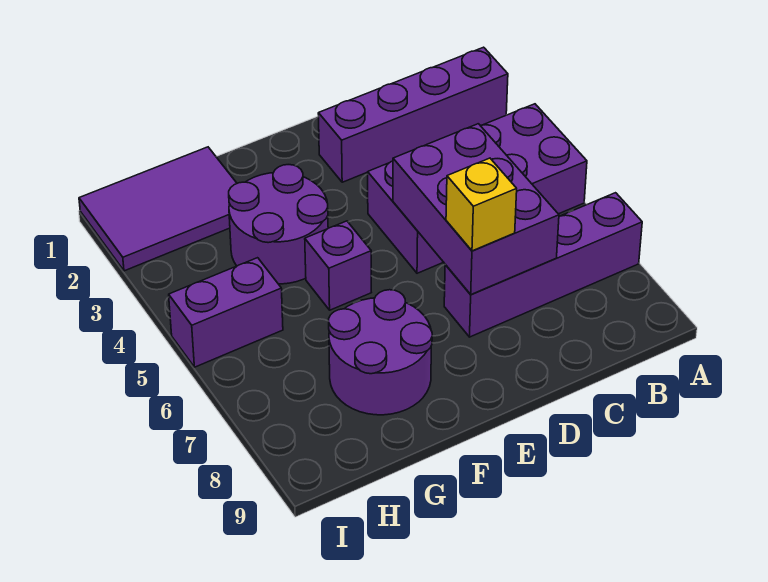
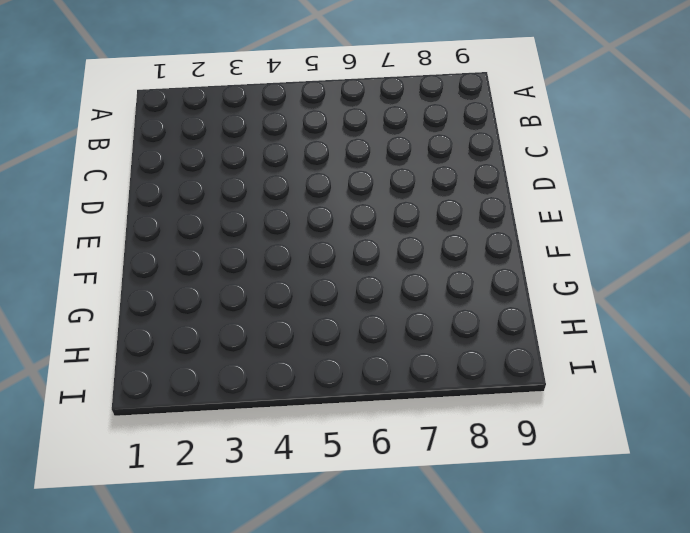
none -> purple brick A2:D2 level 1
none -> purple brick A4:D5 level 1

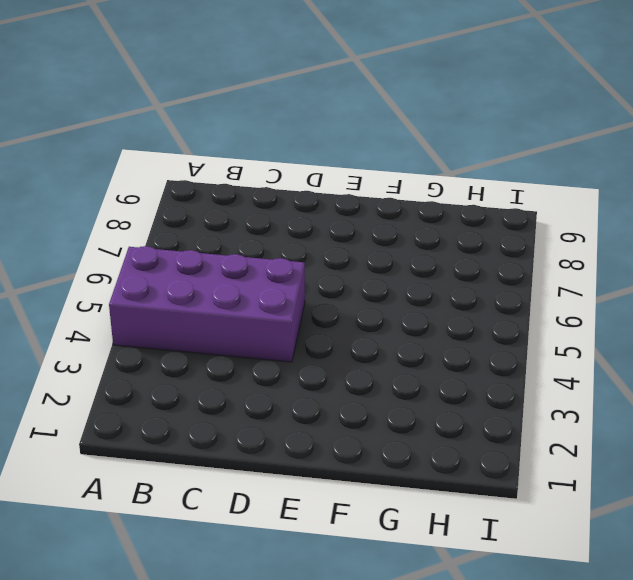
none -> purple brick A2:D2 level 1
none -> purple brick A7:D7 level 1

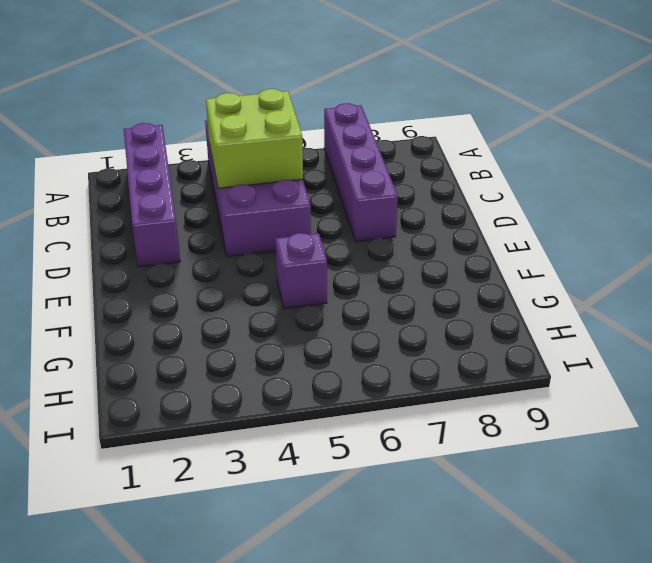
lime brick B4:C5 level 2 -> purple brick C5:D7 level 2
none -> purple round brick F3:G4 level 1
none -> purple round brick F7:G8 level 1

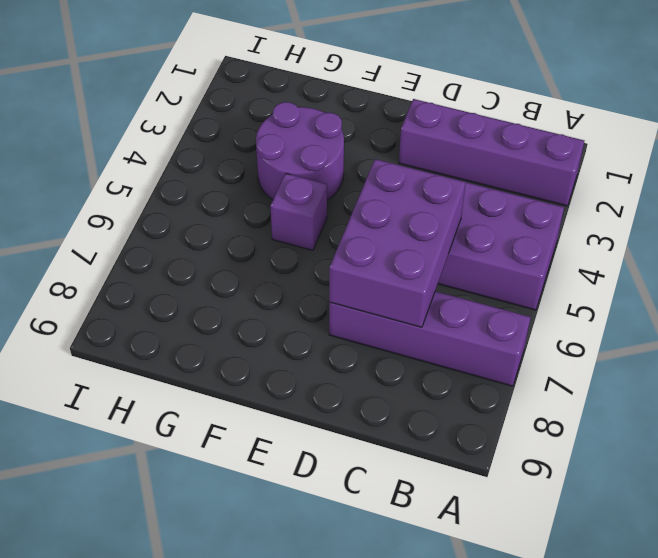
none -> purple round brick F7:G8 level 1
none -> purple tile G1:I2 level 1

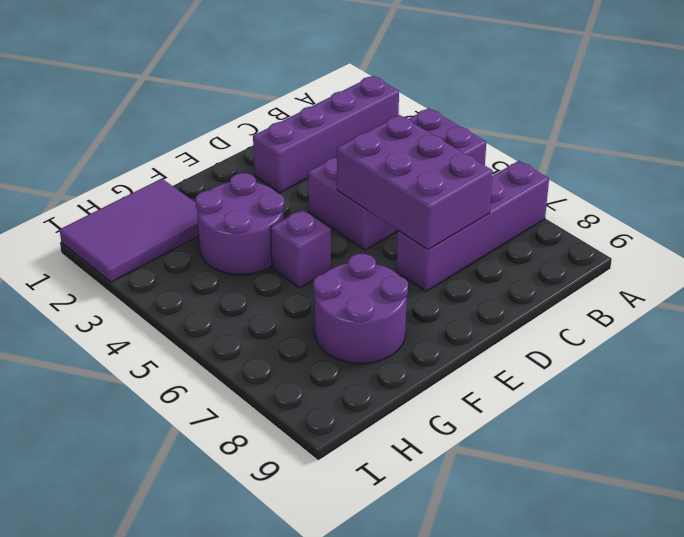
none -> purple brick H5:I5 level 1
none -> yellow brick D7 level 3

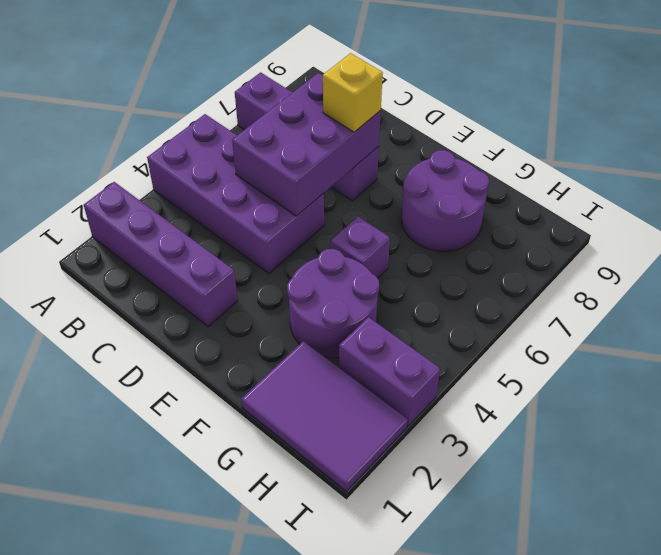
purple brick H3:I3 level 1 -> purple brick H5:I5 level 1

